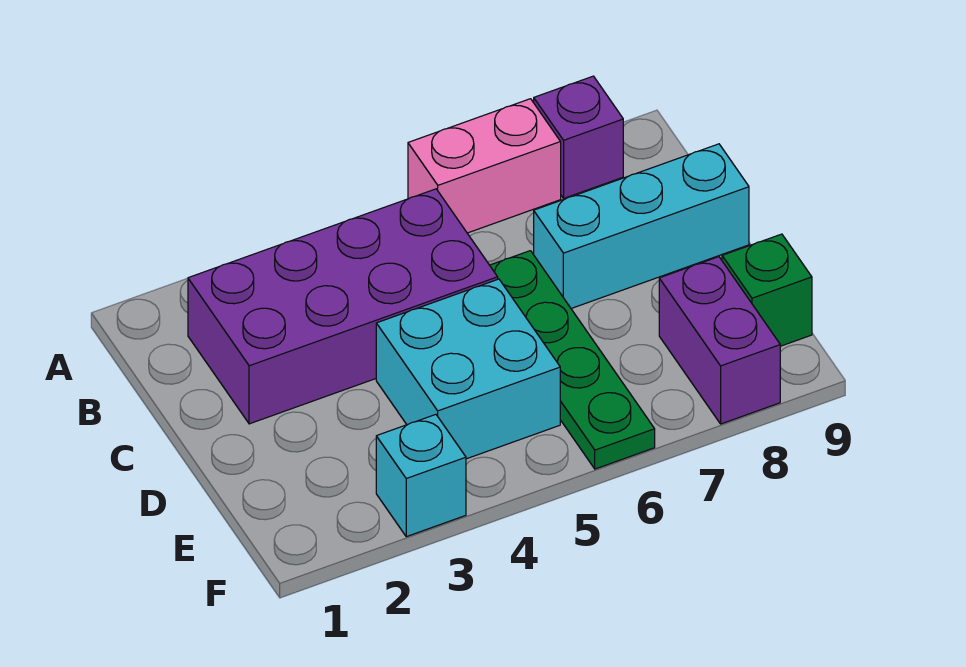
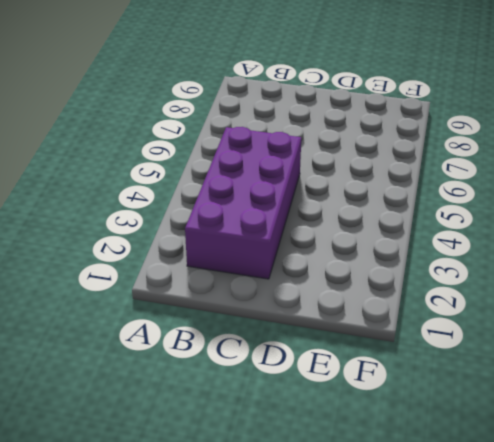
none -> pink brick A6:A7 level 1
none -> purple brick A8 level 1

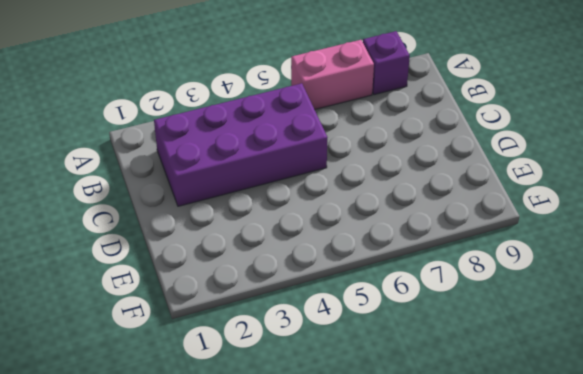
none -> green plate C6:F6 level 1
none -> cyan brick C7:C9 level 1

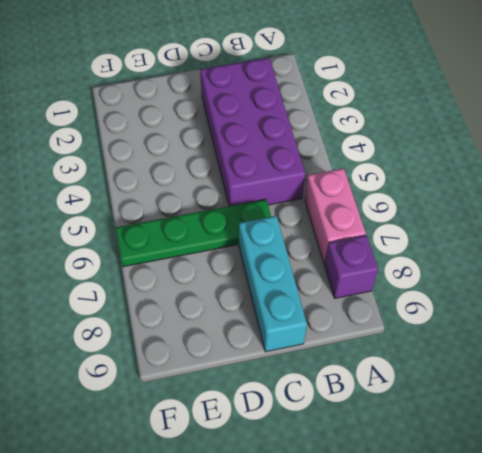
none -> cyan brick D4:E5 level 1
none -> purple brick E8:F8 level 1

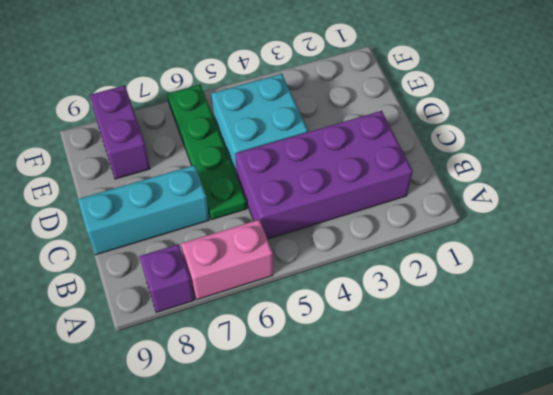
none -> green brick E9 level 1
none -> cyan brick F3 level 1

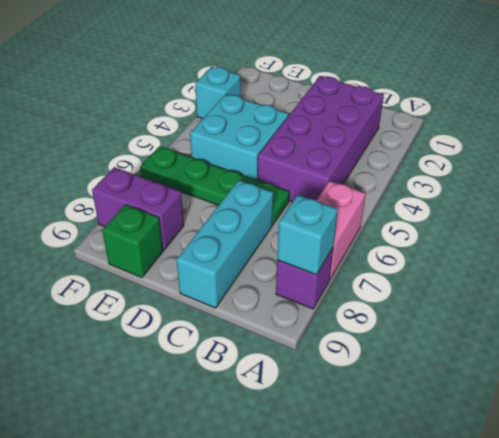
cyan brick A8 level 2 -> none

